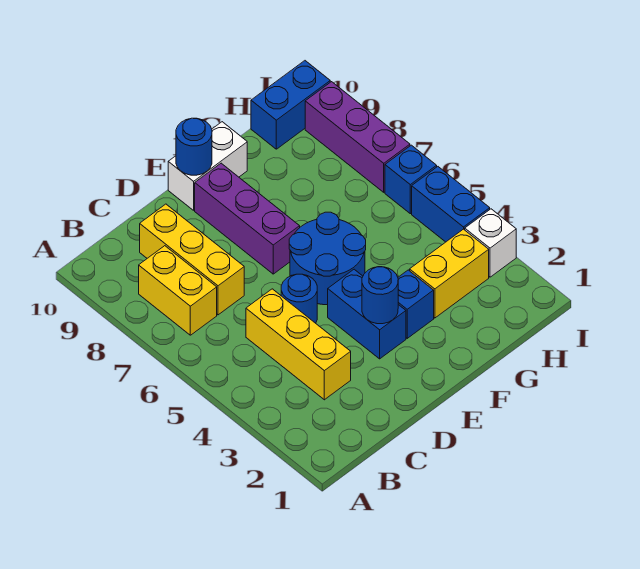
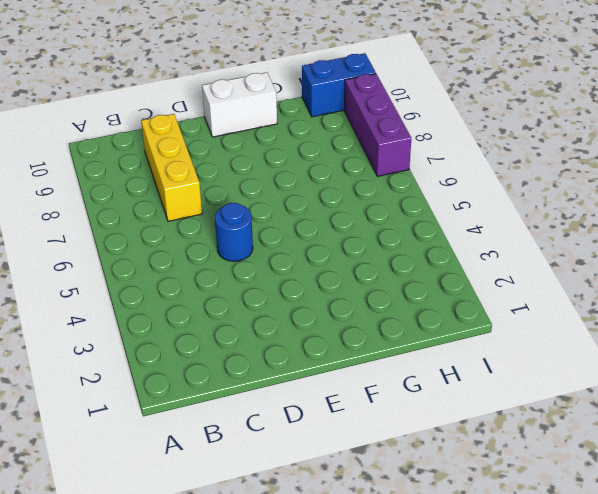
none -> yellow brick B7:B8 level 1
none -> yellow brick C3:C5 level 1
none -> blue brick E3:E4 level 1

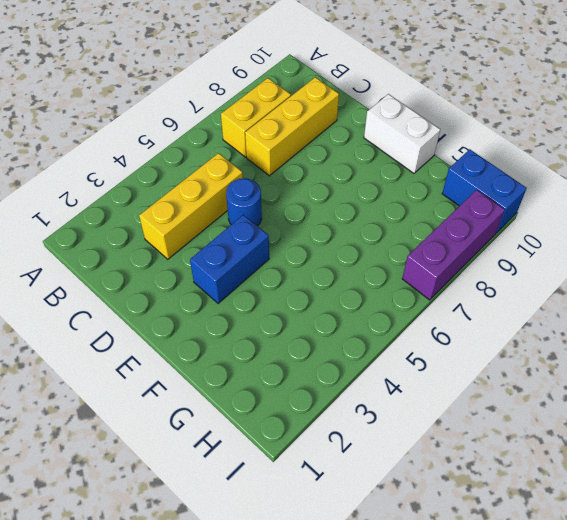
none -> blue round brick E5:F6 level 1
none -> purple brick E7:E9 level 1
none -> blue brick F3 level 1

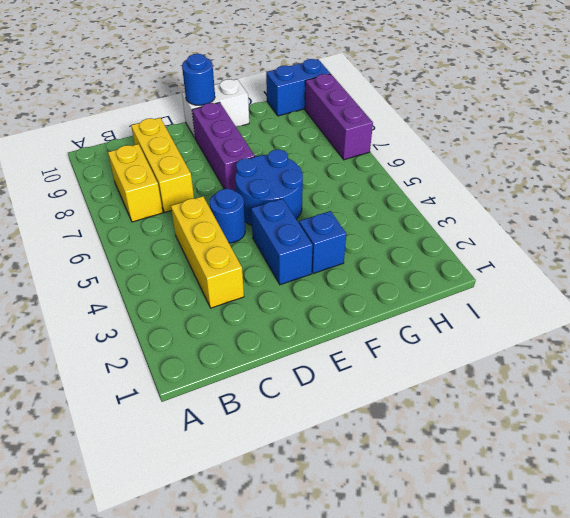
none -> yellow brick G3:H3 level 1
none -> white brick I3 level 1
none -> blue brick I4:I5 level 1

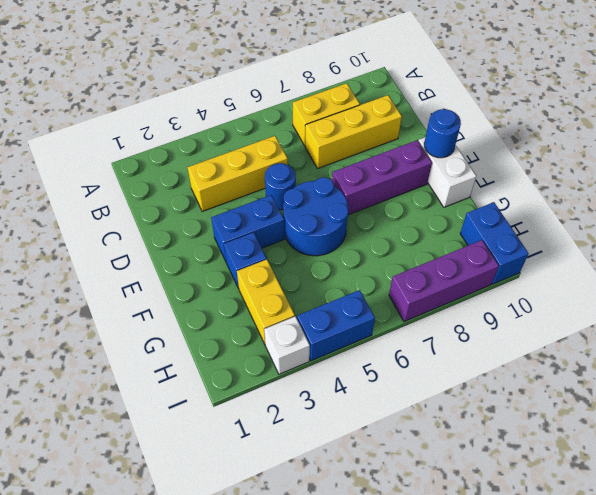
none -> blue brick I6 level 1
none -> blue round brick E3 level 2

